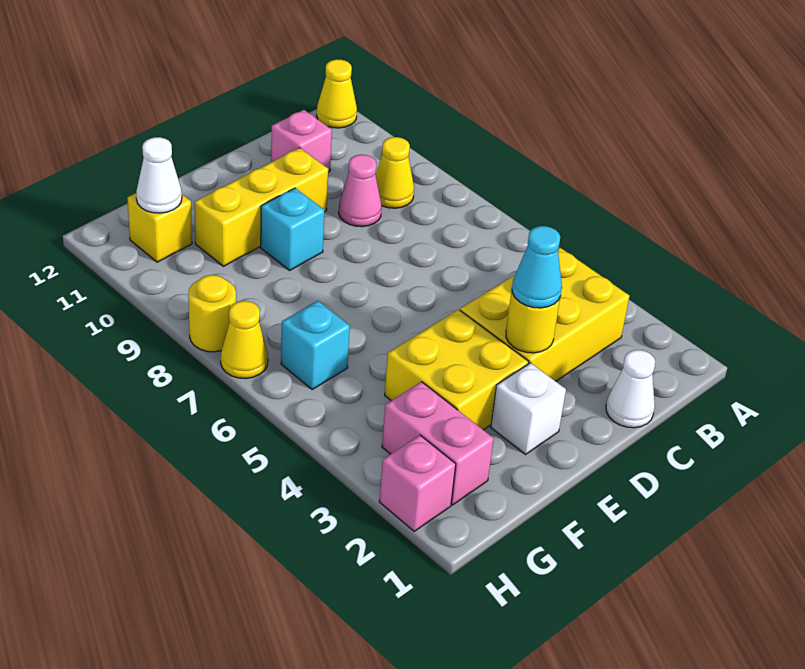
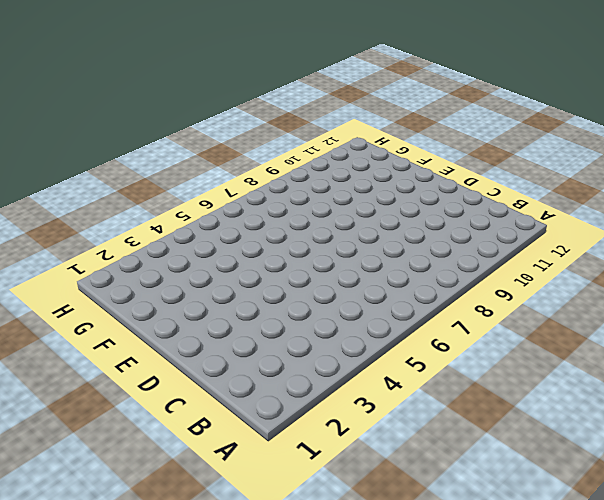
none -> yellow cone A12 level 1
none -> yellow brick B3:D4 level 1
none -> yellow cone B9 level 1

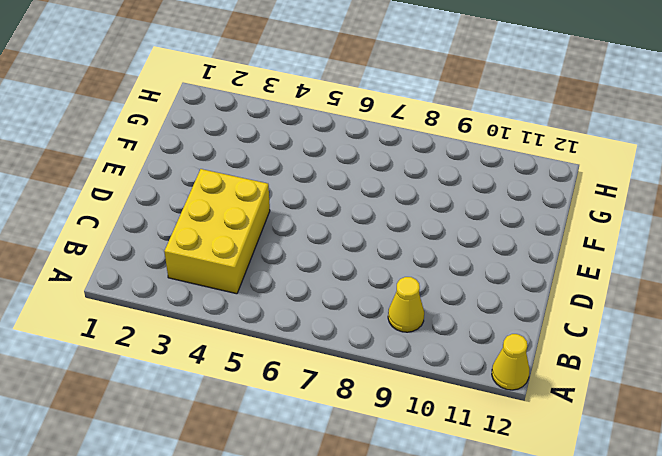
none -> white cone C1 level 1
none -> pink cone C9 level 1
none -> pink brick C11 level 1

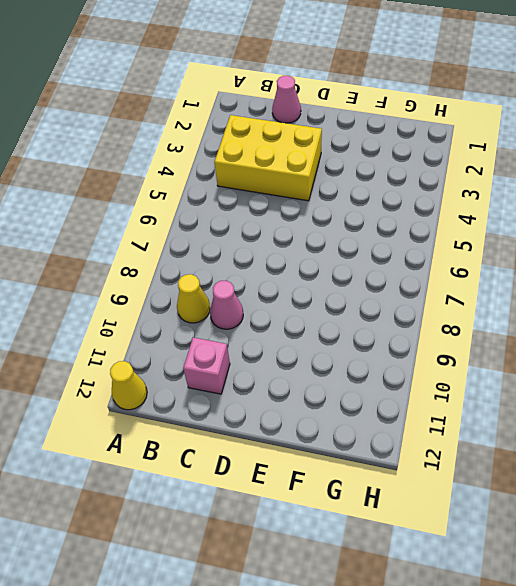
pink cone C1 level 1 -> white cone C1 level 1
none -> yellow brick D10:F10 level 1
none -> white brick E2 level 1
none -> yellow brick E3:F4 level 1

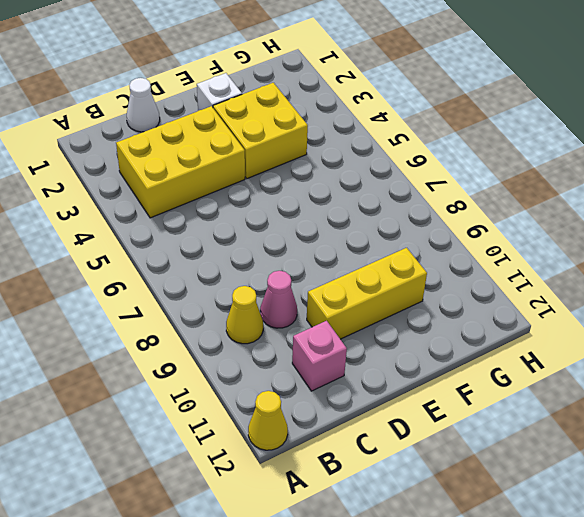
none -> cyan brick E9 level 1
none -> pink brick G2:G3 level 1
none -> cyan brick G6 level 1

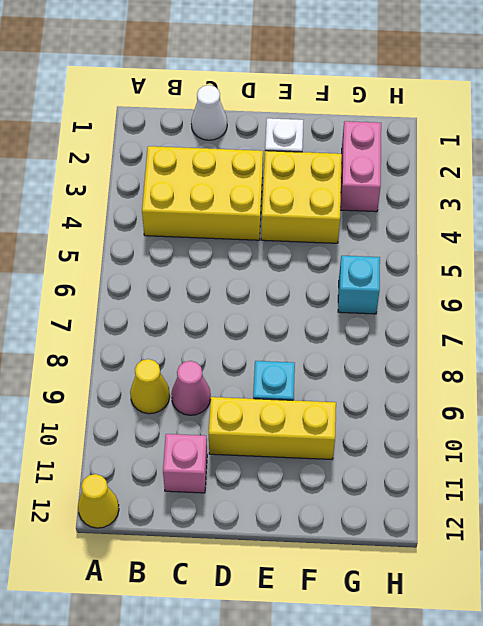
none -> yellow brick G11 level 1
none -> pink brick H2 level 1
none -> yellow cone H7 level 1

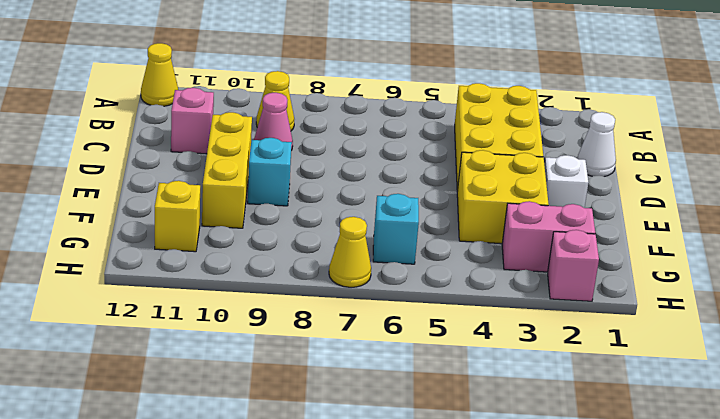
none -> yellow round brick H8 level 1
none -> yellow round brick D3 level 2
none -> white cone G11 level 2

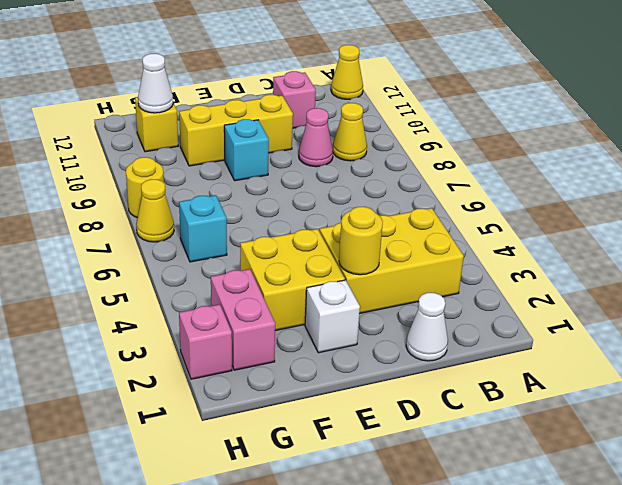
none -> cyan cone D3 level 3

